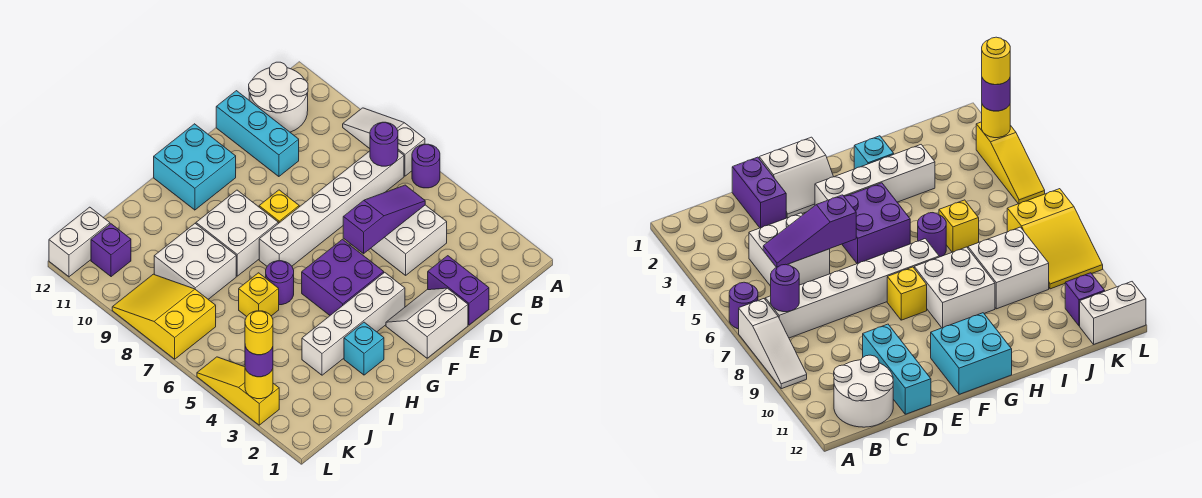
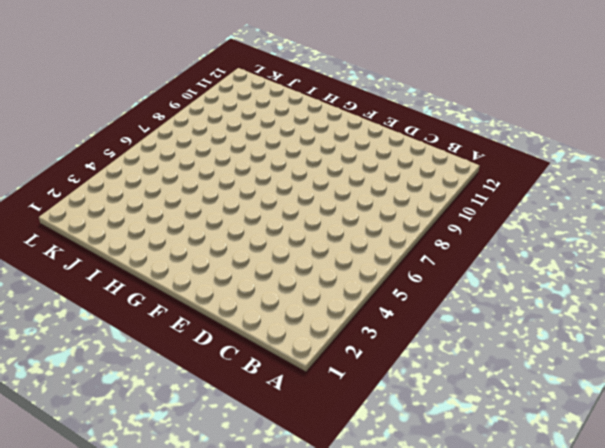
none -> purple round brick A6 level 1
none -> white slope A7:A9 level 1 top 7
none -> white brick B7:G7 level 1

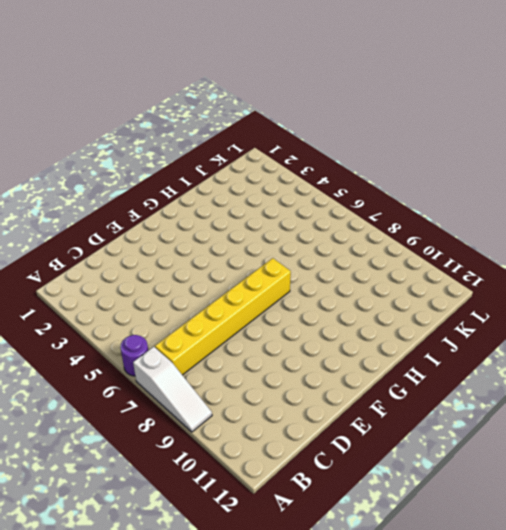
yellow brick B7:G7 level 1 -> white brick B7:G7 level 1
none -> white round brick B11:C12 level 1
none -> white brick C4:D5 level 1
none -> purple brick D1:D2 level 1

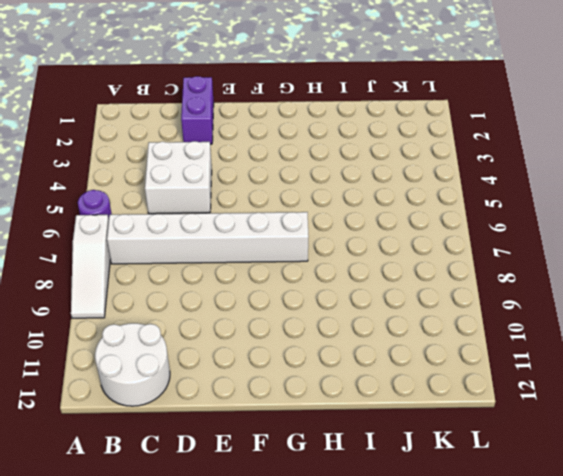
none -> cyan brick D10:D12 level 1
none -> white slope E1:F2 level 1 top 1
none -> white brick F3:I3 level 1

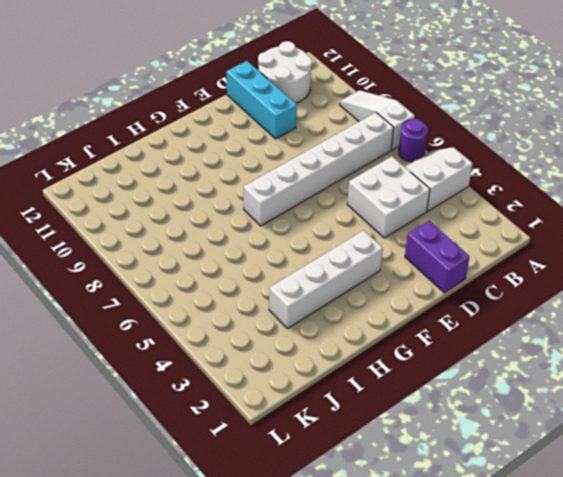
white slope A4:B5 level 1 top 4 -> white slope E1:F2 level 1 top 1
none -> purple brick F4:G5 level 1
none -> yellow brick F8 level 1
none -> cyan brick F11:G12 level 1

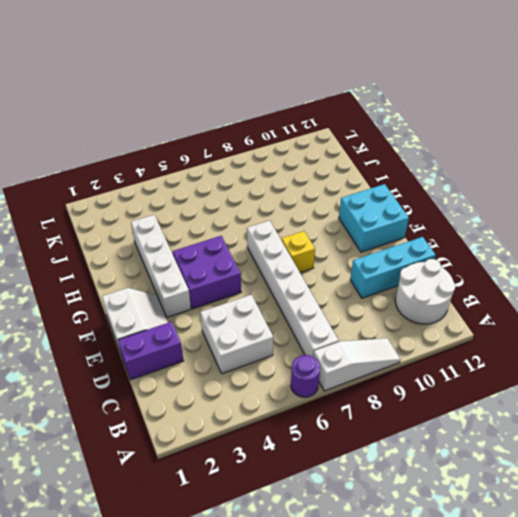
none -> white brick G8:H9 level 1
none -> cyan brick H2 level 1
none -> purple round brick H6 level 1

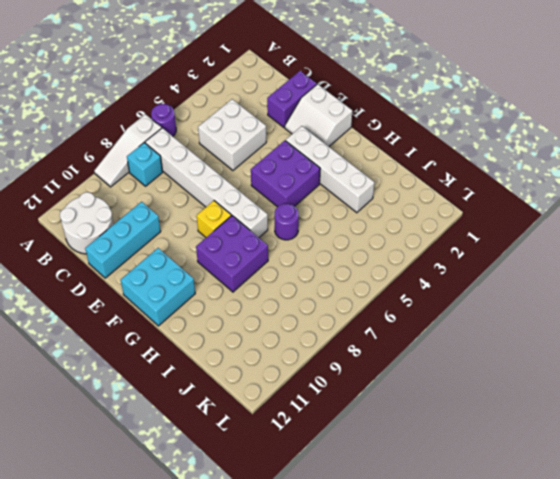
cyan brick B8 level 1 -> cyan brick H2 level 1
purple brick G8:H9 level 1 -> white brick G8:H9 level 1
none -> yellow brick I6 level 1
none -> white brick I8:J9 level 1
none -> yellow slope K7:L9 level 1 top 7

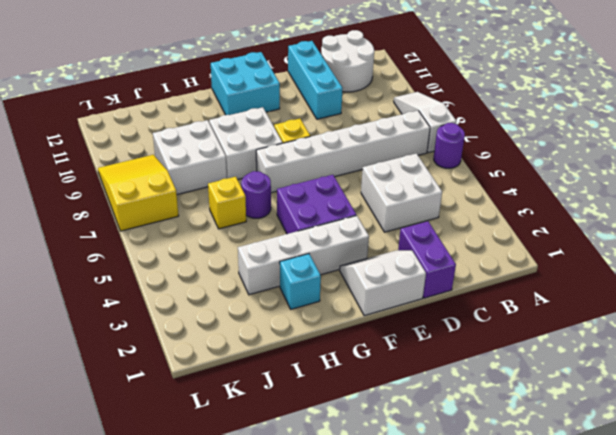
none -> purple brick K11 level 1
none -> white brick K12:L12 level 1
none -> yellow slope L3:L5 level 1 top 3

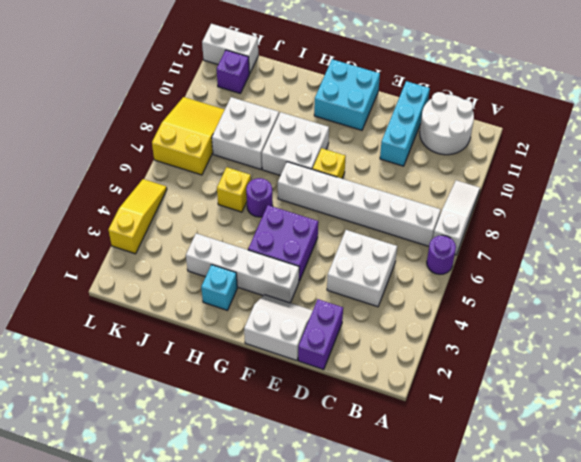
none -> purple round brick B7 level 2
none -> purple slope C5:E5 level 2 top E
none -> yellow round brick L3 level 2

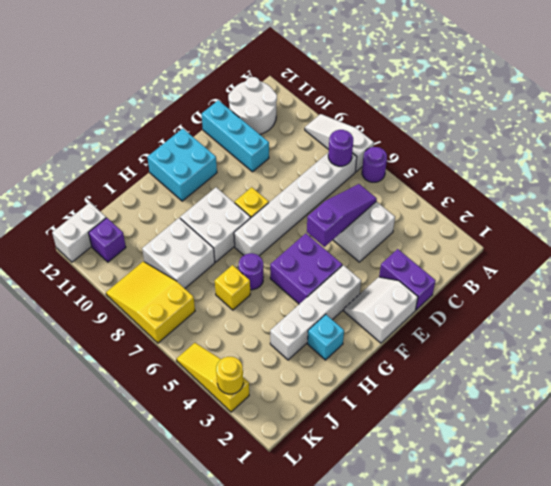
none -> purple round brick L3 level 3
none -> yellow round brick L3 level 4

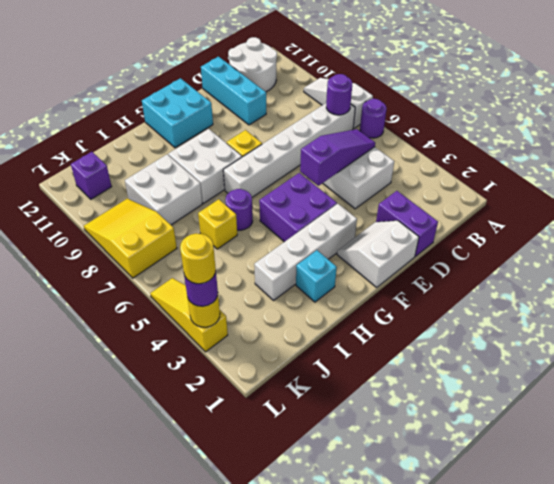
none -> white brick K12:L12 level 1

